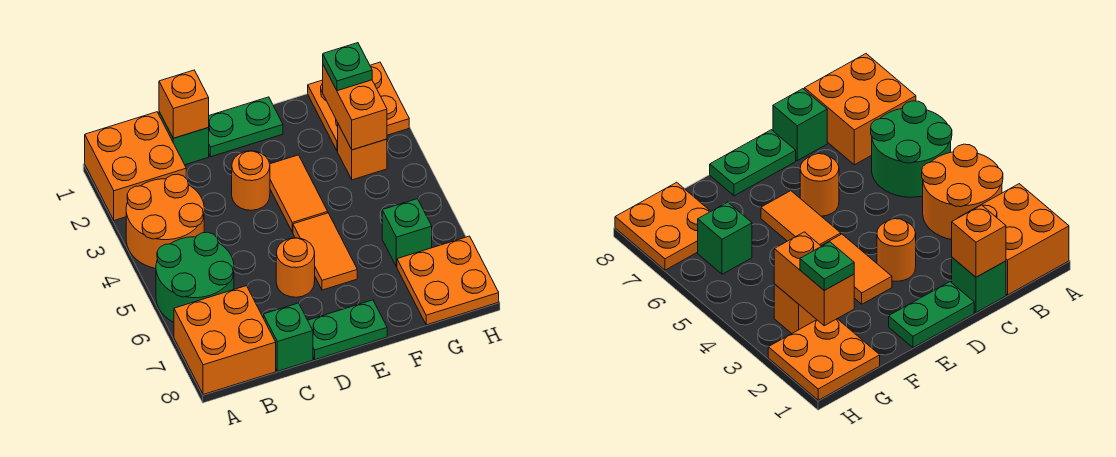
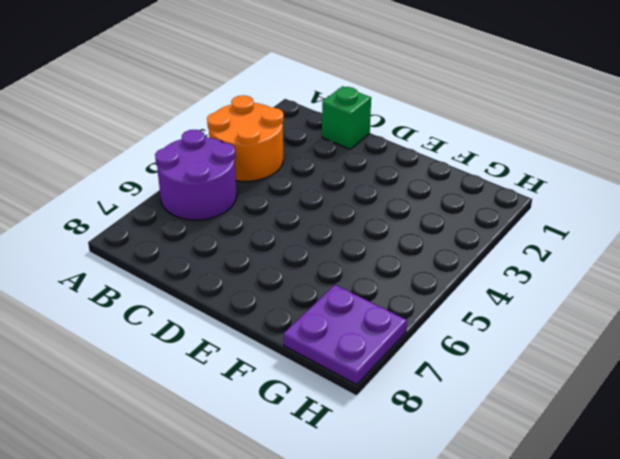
purple round brick A5:B6 level 1 -> green round brick A5:B6 level 1
purple plate G7:H8 level 1 -> orange plate G7:H8 level 1
none -> orange brick A1:B2 level 1
none -> orange brick A7:B8 level 1
none -> green brick C8 level 1

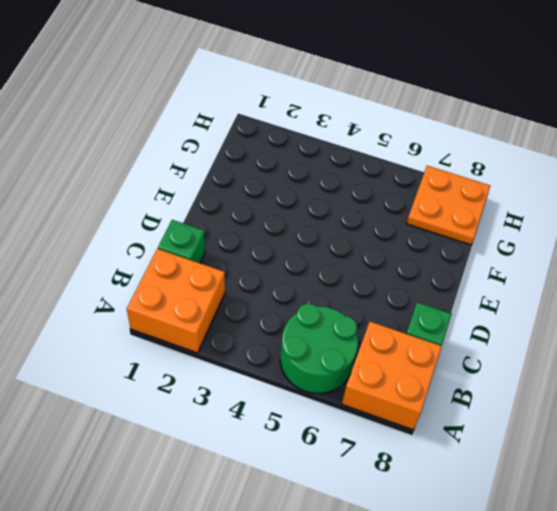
none -> orange round brick A3:B4 level 1
none -> green plate D1:E1 level 1
none -> orange round brick D3 level 1

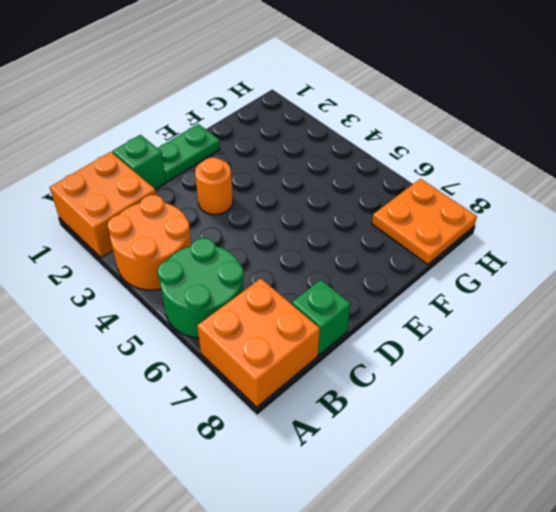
none -> orange round brick D6 level 1
none -> green plate D8:E8 level 1
none -> orange tile E3:E4 level 1

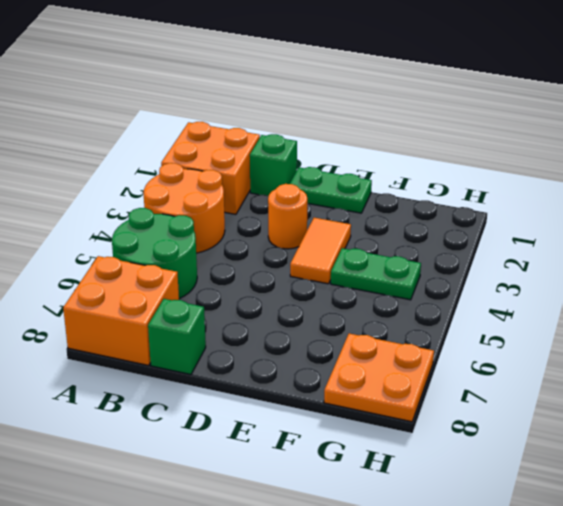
green plate F4:G4 level 1 -> green plate D8:E8 level 1
none -> orange round brick D6 level 1
none -> orange tile E5:E6 level 1
none -> orange plate G1:H2 level 1

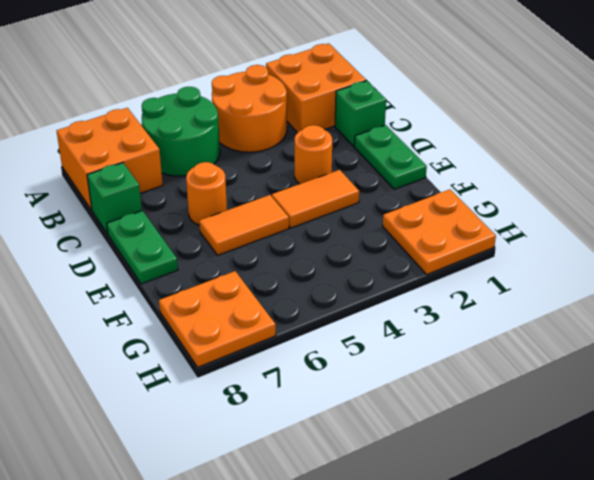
none -> orange brick G3 level 1
none -> green brick G6 level 1
none -> orange brick C1 level 2

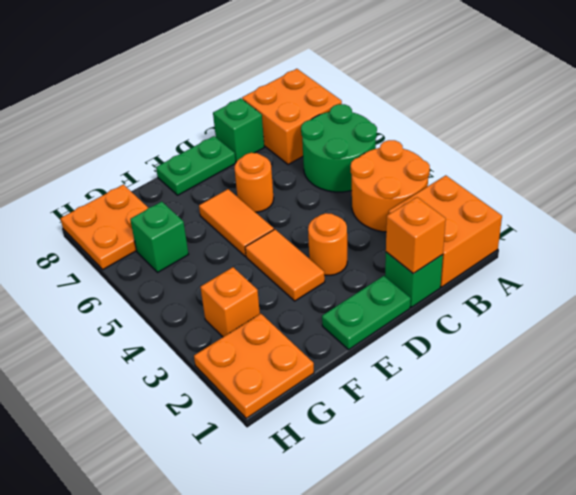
none -> orange brick G2:G3 level 2
none -> green plate G2 level 3

